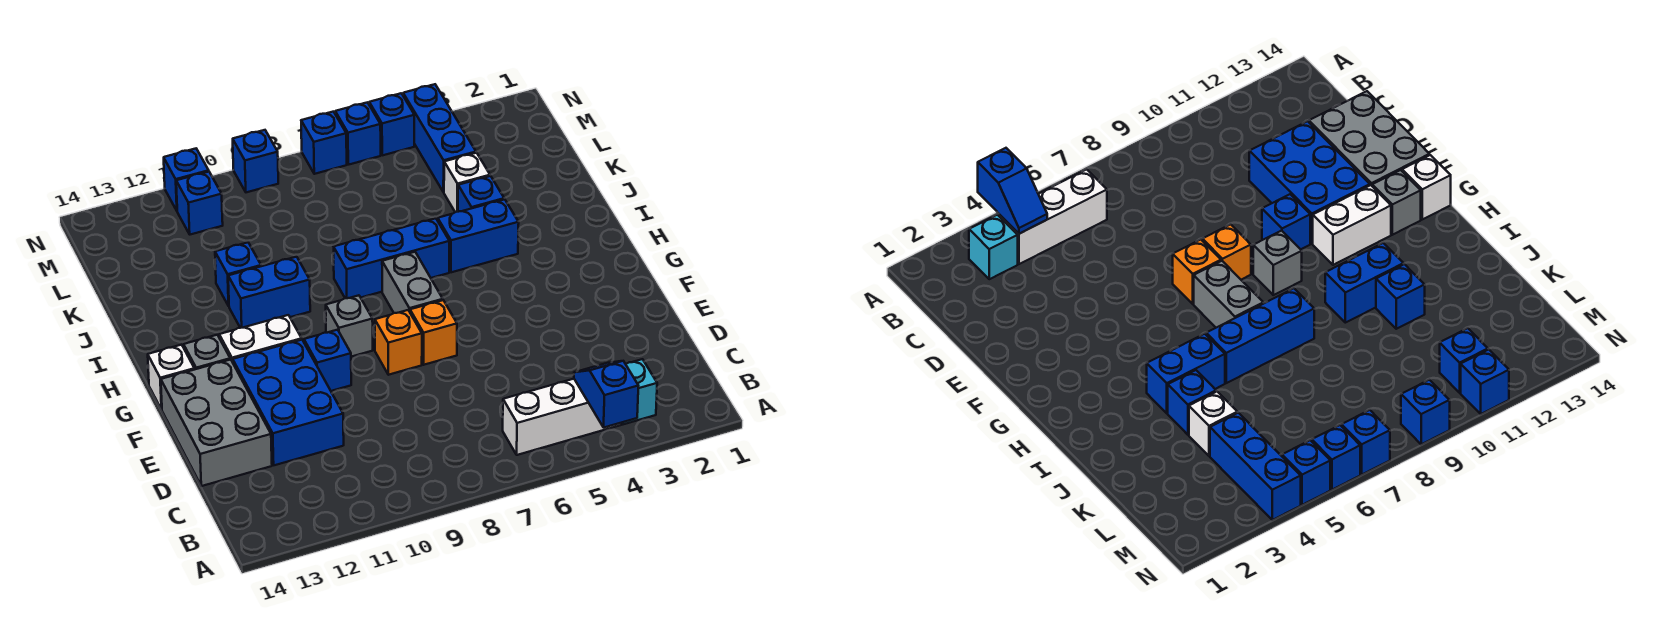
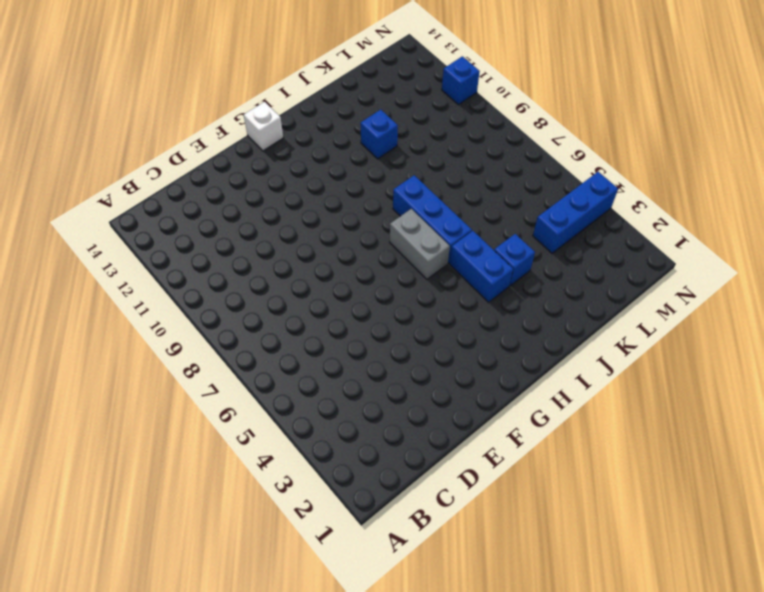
grey brick H6:H7 level 1 -> grey brick G7:H7 level 1
none -> cyan brick B3 level 1
none -> white brick B4:B6 level 1
none -> blue brick D11:F12 level 1

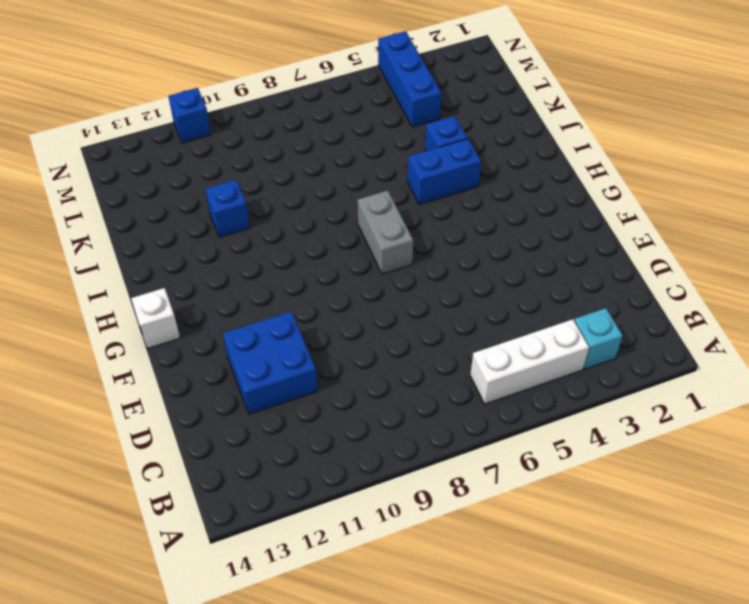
blue brick D11:E12 level 1 -> blue brick D11:F12 level 1
none -> grey brick D13:F14 level 1
none -> orange brick F7 level 1
none -> orange brick F8 level 1

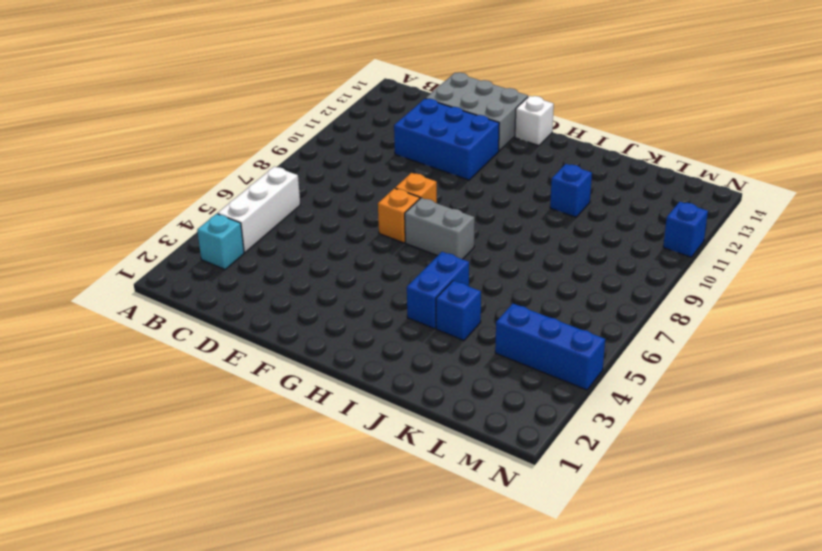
none -> blue brick F10 level 1
none -> grey brick G9 level 1
none -> white brick G11:G12 level 1

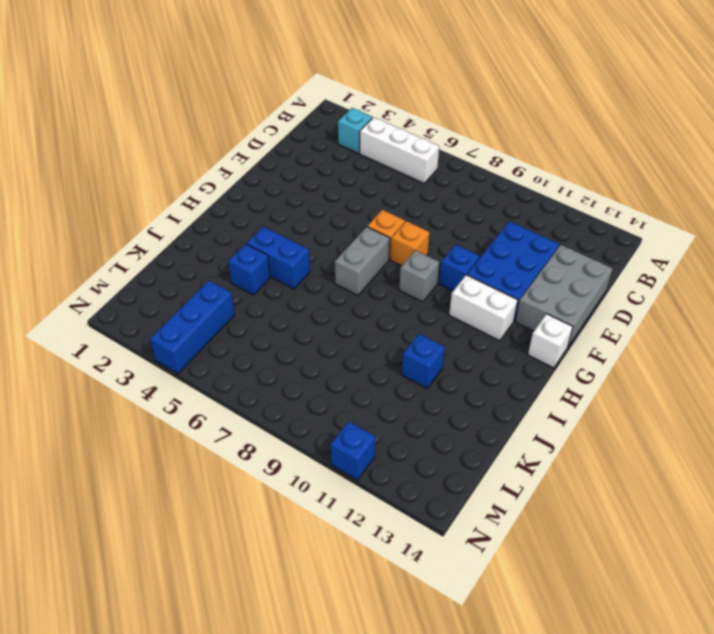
none -> grey brick G13 level 1
none -> blue brick I6:I8 level 1
none -> blue brick I10:I11 level 1

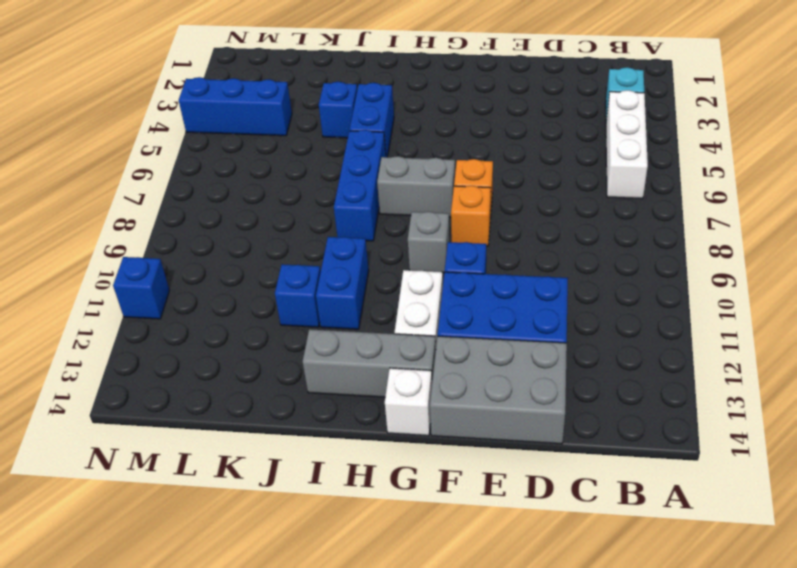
grey brick G13:I13 level 1 -> grey brick G13 level 1
none -> white brick K4 level 1
none -> blue brick M11 level 1
none -> blue brick N5 level 1

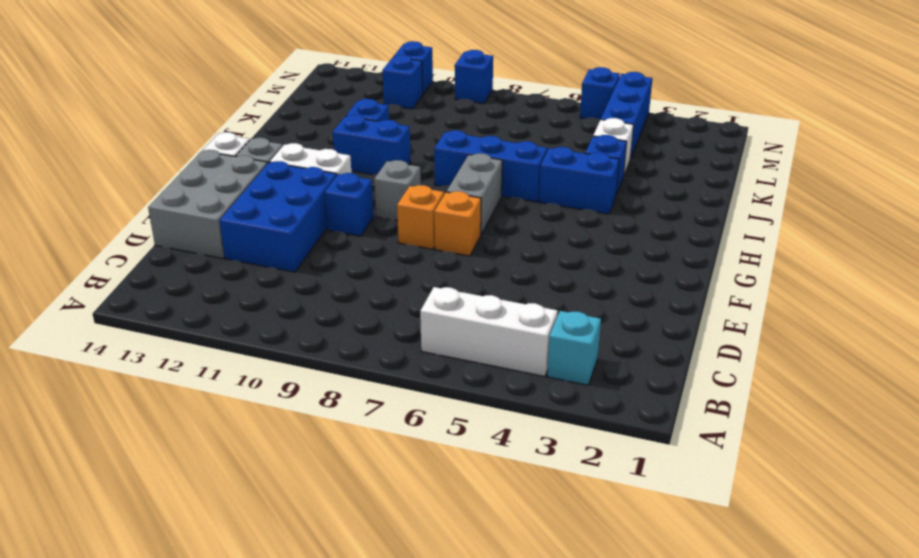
none -> blue brick N6 level 1
none -> blue brick N7 level 1
none -> blue slope A4:B4 level 2 top A

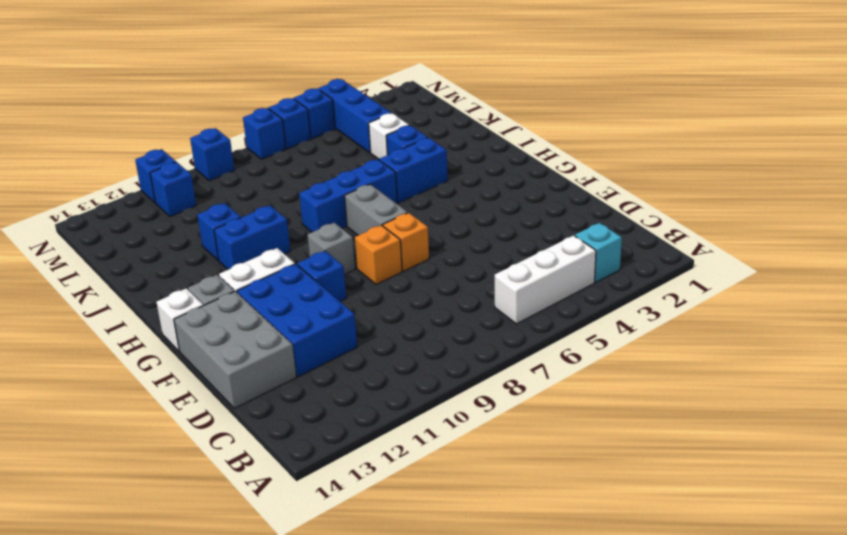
none -> blue slope A4:B4 level 2 top A

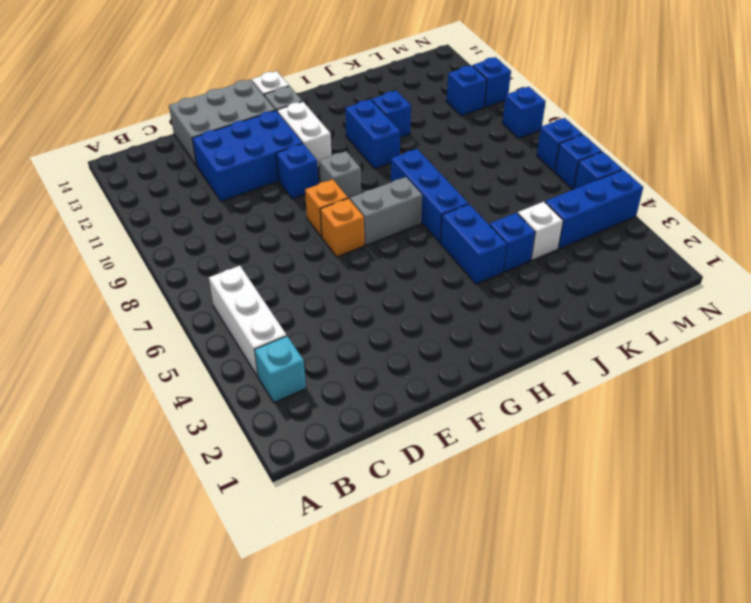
none -> blue slope A4:B4 level 2 top A

